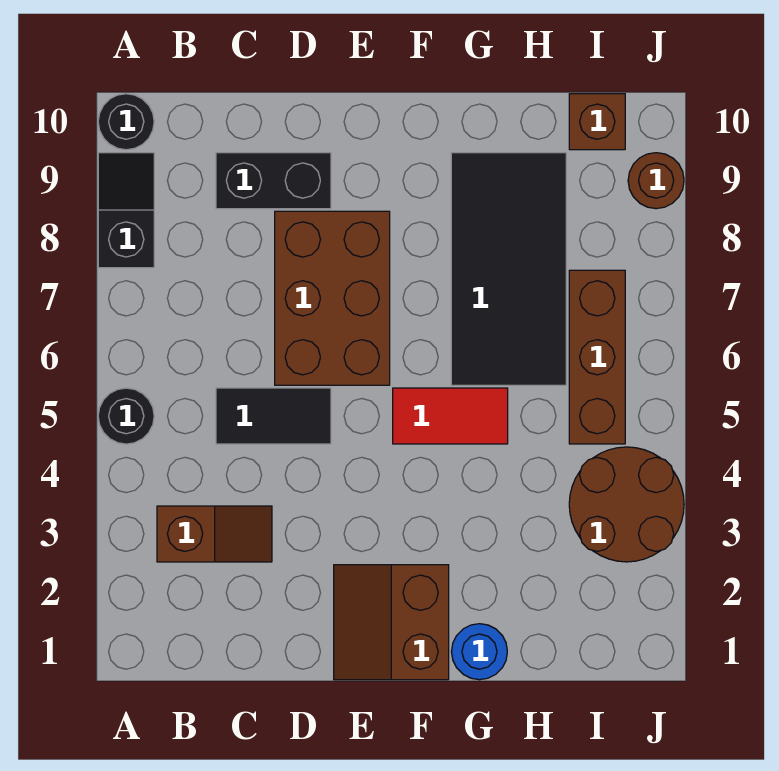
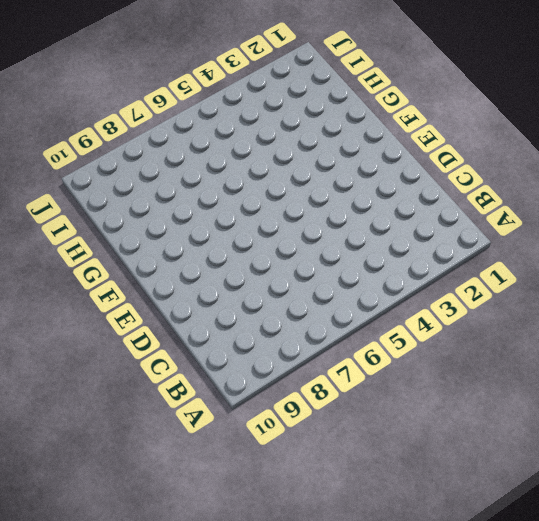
none -> black round brick A5 level 1
none -> black slope A8:A9 level 1 top 8
none -> black round brick A10 level 1

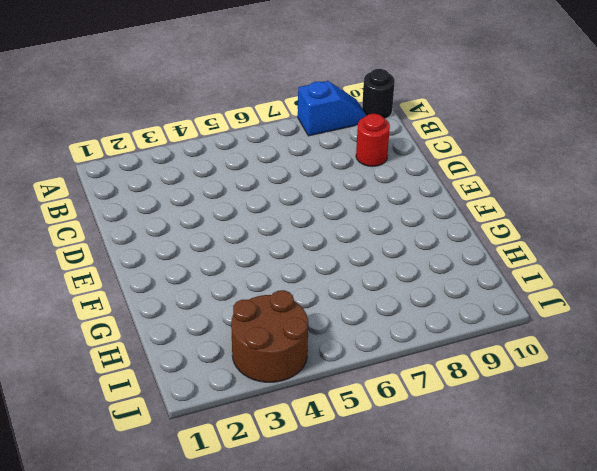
blue slope A8:A9 level 1 top 8 -> black slope A8:A9 level 1 top 8
red round brick C9 level 1 -> black brick C9:D9 level 1
none -> black round brick A5 level 1
none -> brown slope B3:C3 level 1 top B
none -> black tile C5:D5 level 1

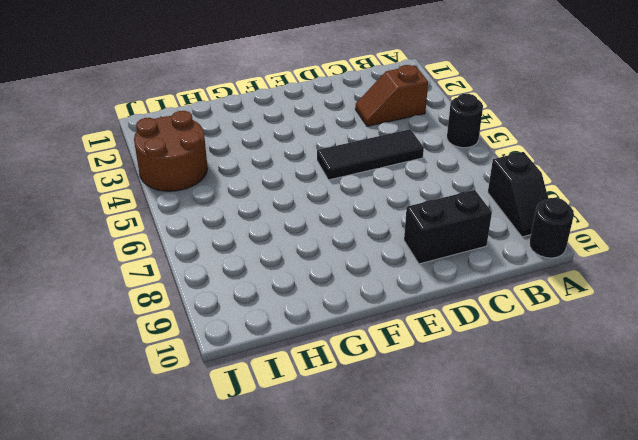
black tile C5:E5 level 1 -> black tile C5:D5 level 1
none -> brown brick D6:E8 level 1
none -> brown slope E1:F2 level 1 top F
none -> red tile F5:G5 level 1

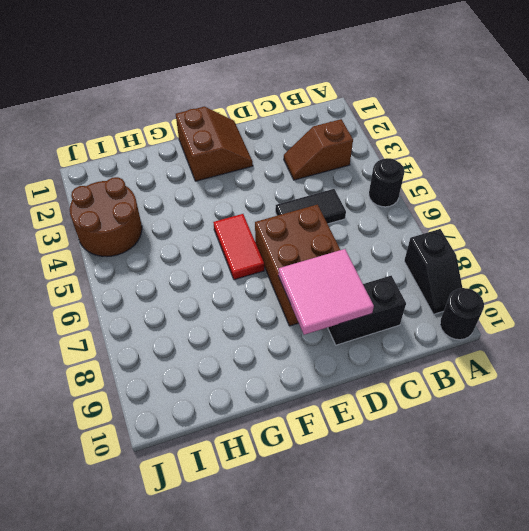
pink tile D8:E9 level 2 -> none
red tile F5:F6 level 1 -> red tile F5:G5 level 1
none -> blue round brick G1 level 1
none -> black tile G6:H9 level 1
none -> brown brick I5:I7 level 1

